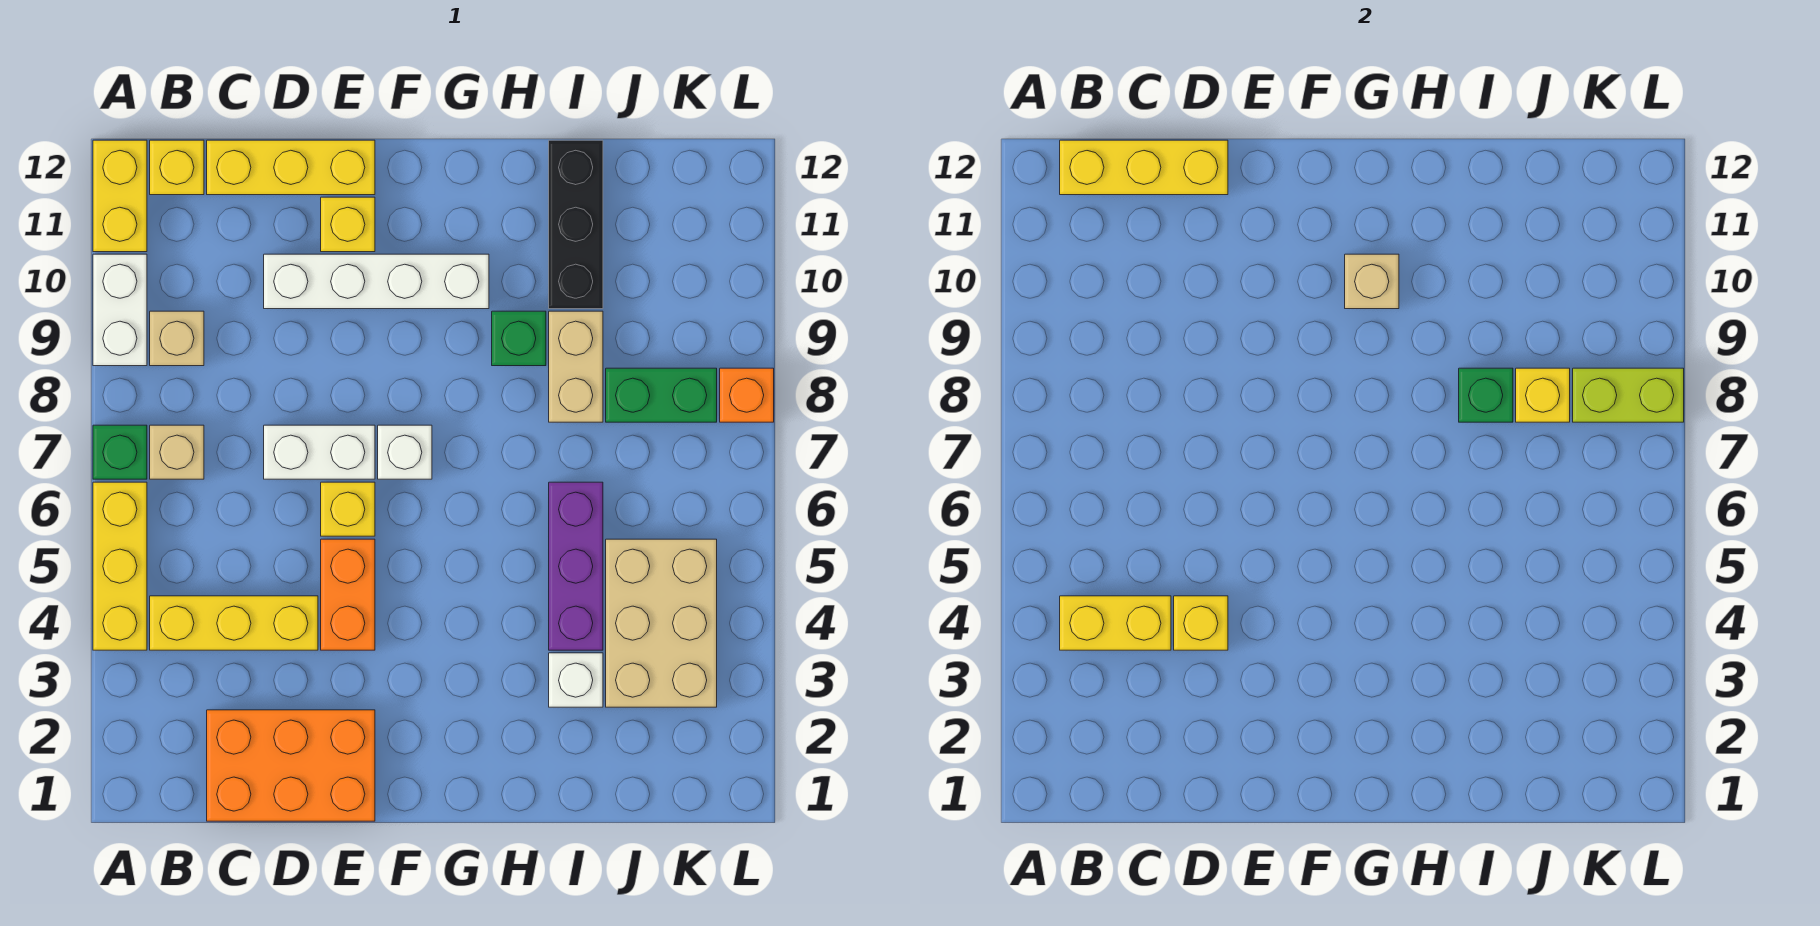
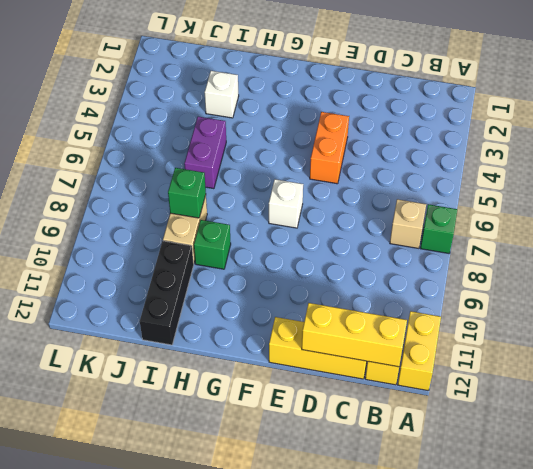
purple brick I5:I6 level 1 -> purple brick I4:I6 level 1
none -> yellow brick A4:A6 level 1
none -> white brick A9:A10 level 1
none -> yellow brick B4:D4 level 1
none -> tan brick B9 level 1

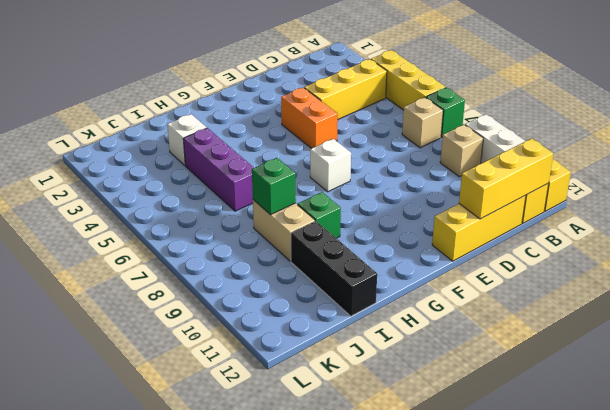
none -> orange brick C1:E2 level 1
none -> white brick D7:E7 level 1
none -> white brick D10:G10 level 1
none -> yellow brick E6 level 1

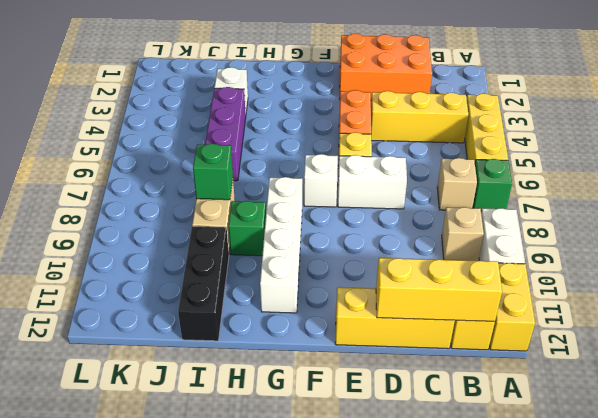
white brick G8:G11 level 1 -> white brick D10:G10 level 1
none -> yellow brick E11 level 1
none -> tan brick J3:K5 level 1
none -> green brick J8:K8 level 1
none -> orange brick L8 level 1

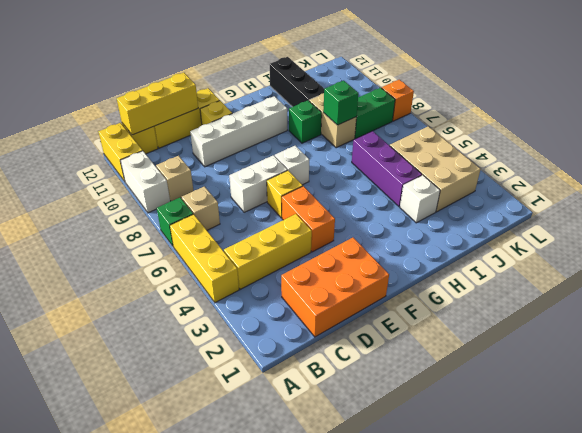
none -> yellow brick B4:C4 level 2
none -> yellow brick D4 level 2
none -> tan brick G10 level 2
none -> yellow brick J8 level 2

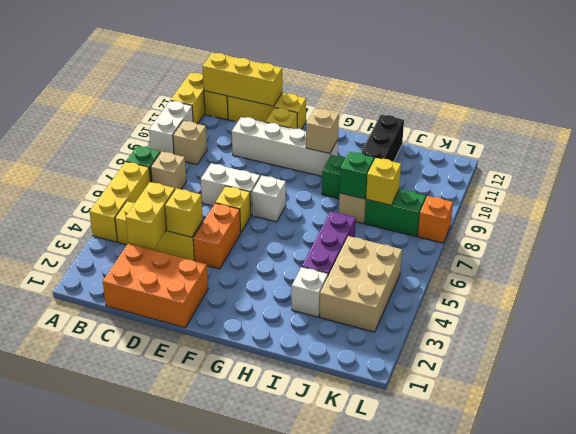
yellow brick C3:C4 level 2 -> yellow brick B4:C4 level 2
none -> lime brick K8:L8 level 2

